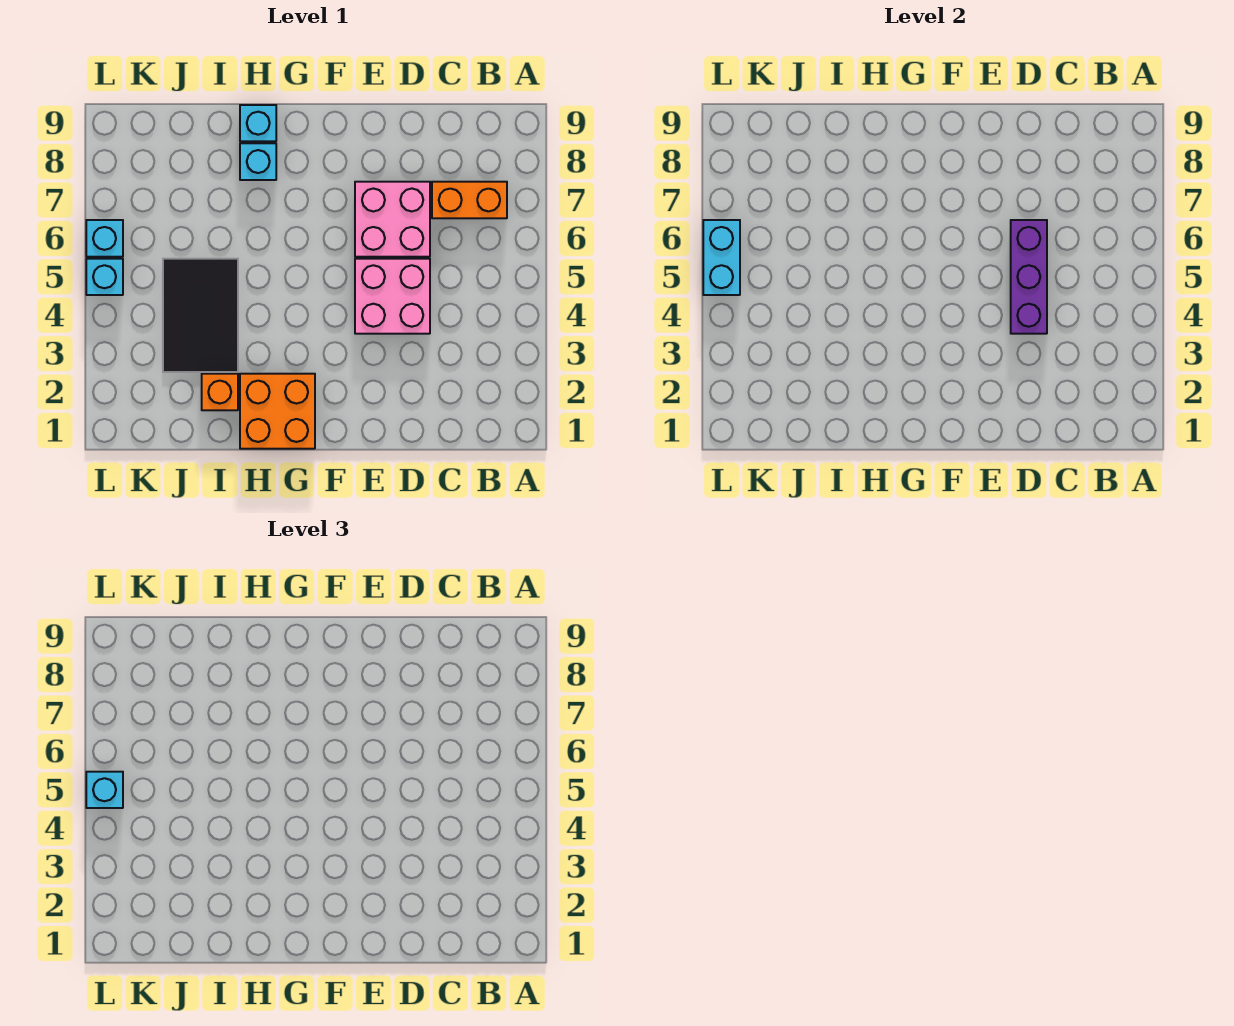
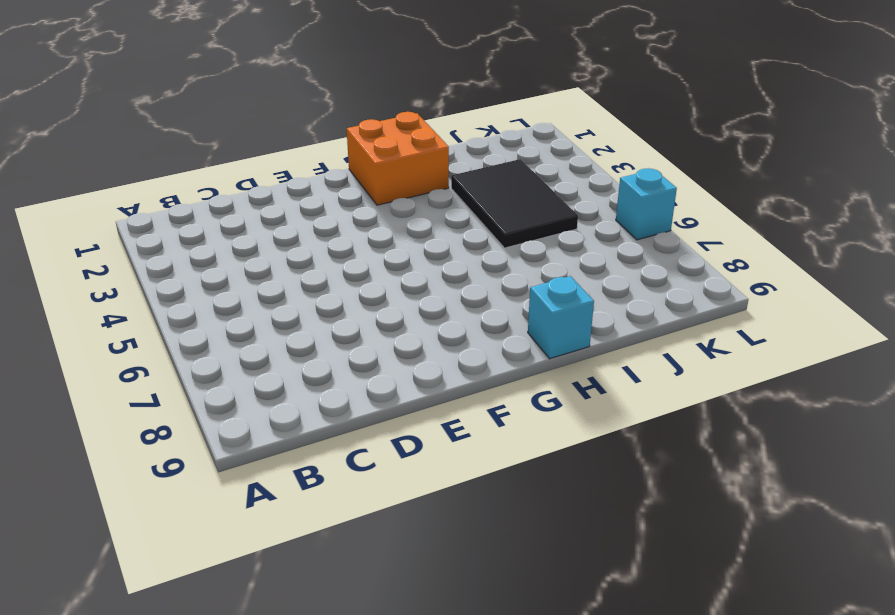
none -> orange brick B7:C7 level 1
none -> pink brick D4:E5 level 1
none -> pink brick D6:E7 level 1

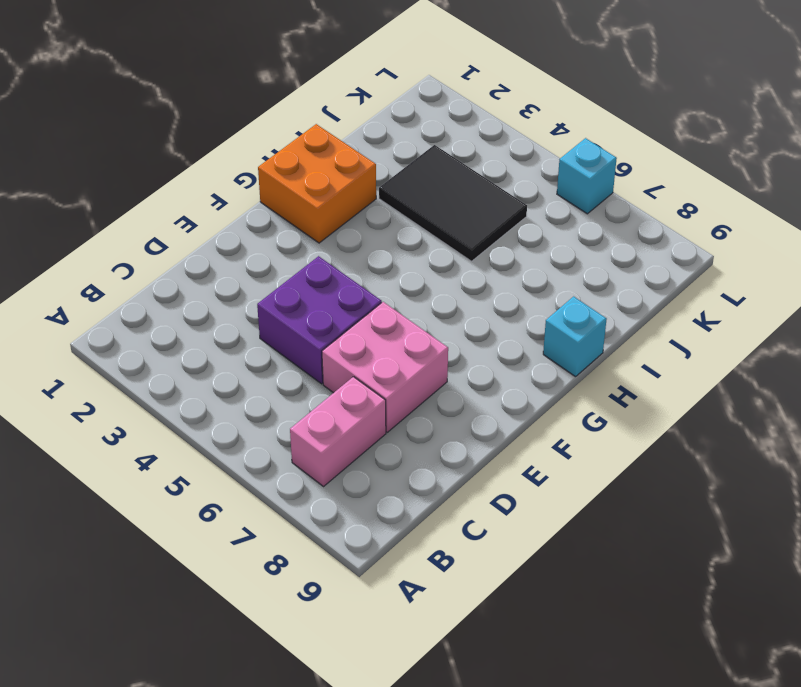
pink brick B7:C7 level 1 -> orange brick B7:C7 level 1
purple brick D4:E5 level 1 -> pink brick D4:E5 level 1
none -> cyan brick H8 level 1
none -> orange brick I2 level 1
none -> cyan brick L5 level 1

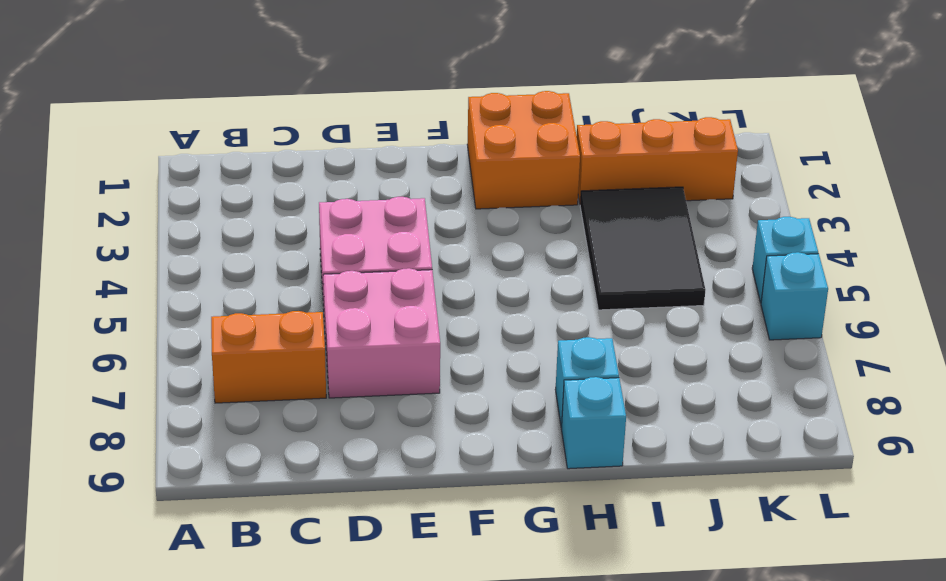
orange brick I2:K2 level 1 -> orange brick I2 level 1
none -> purple brick D4:D6 level 2
none -> cyan brick L5:L6 level 2
none -> cyan brick L5 level 3

